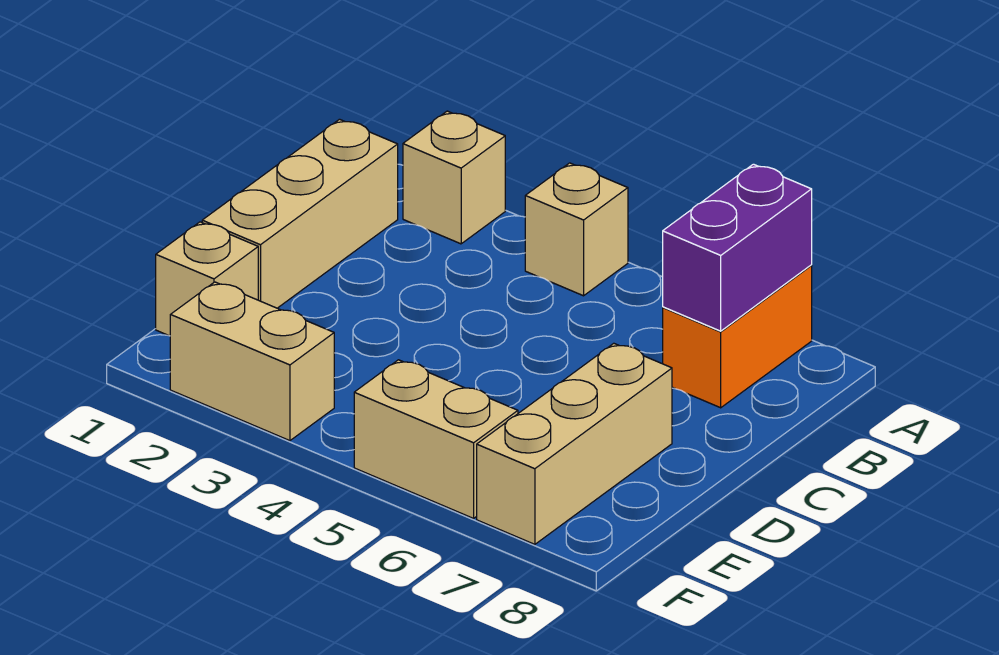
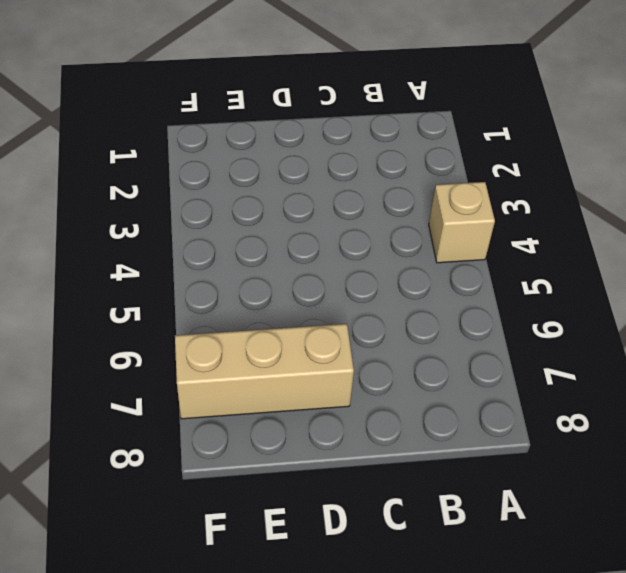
none -> tan brick A2 level 1
none -> orange brick A7:B7 level 1

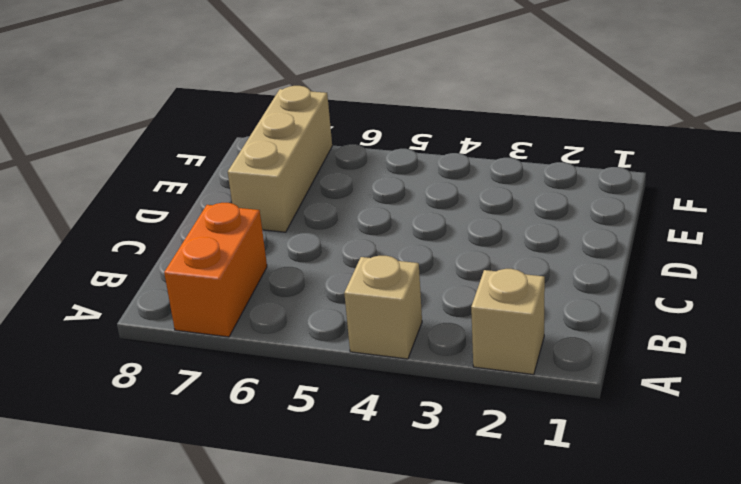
none -> tan brick B1:D1 level 1
none -> tan brick E1 level 1

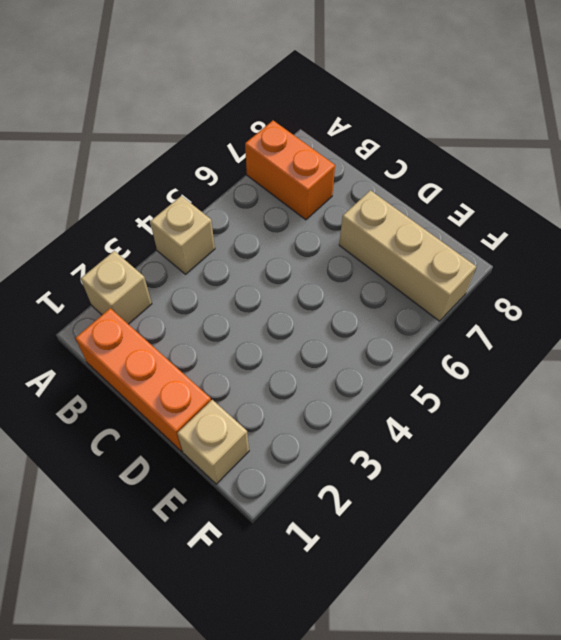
orange brick B1:D1 level 1 -> tan brick B1:D1 level 1
none -> tan brick F2:F3 level 1
none -> tan brick F5:F6 level 1

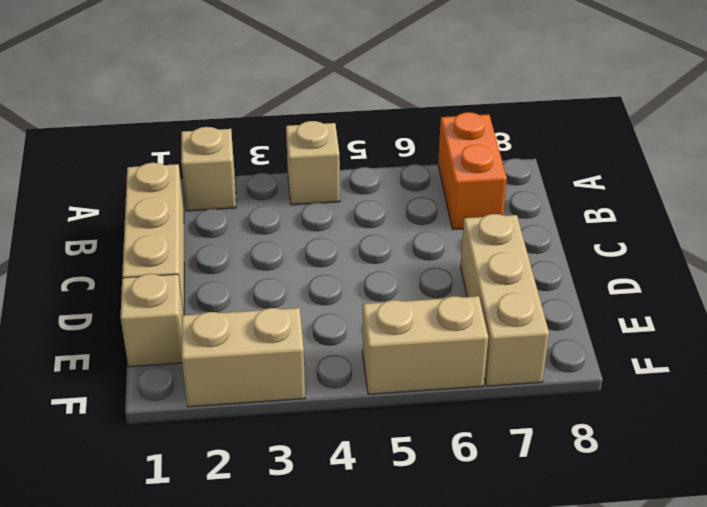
none -> purple brick A7:B7 level 2

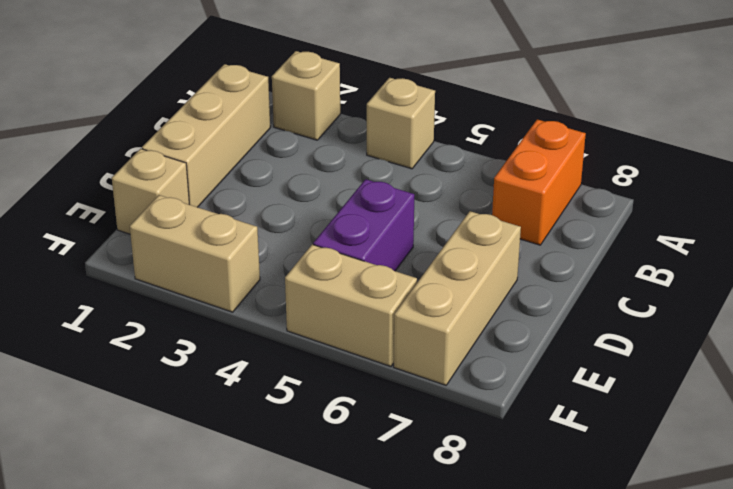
purple brick D5:E5 level 1 -> purple brick A7:B7 level 2

